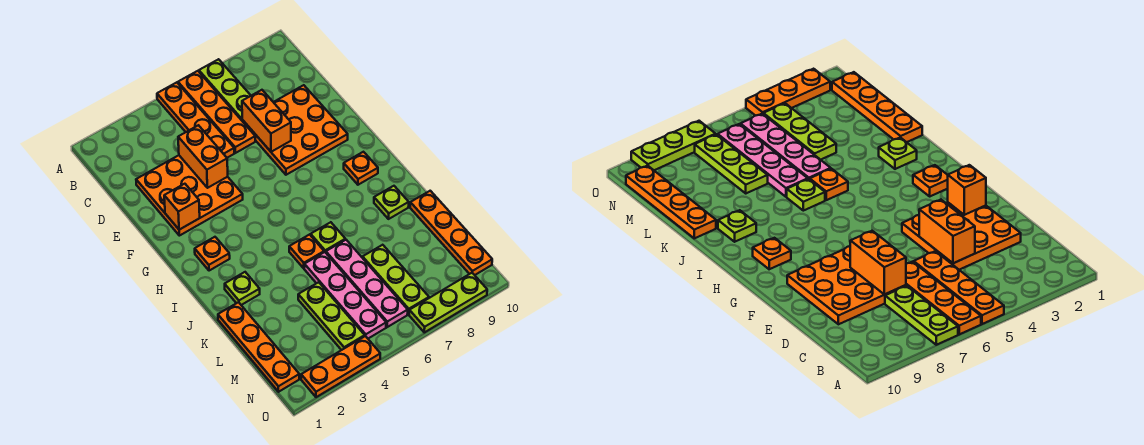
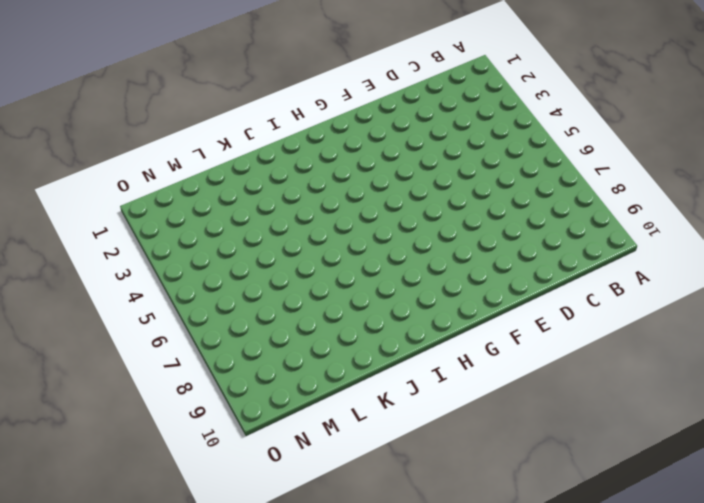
none -> orange plate A5:D5 level 1
none -> orange plate A6:D6 level 1
none -> lime plate A7:C7 level 1

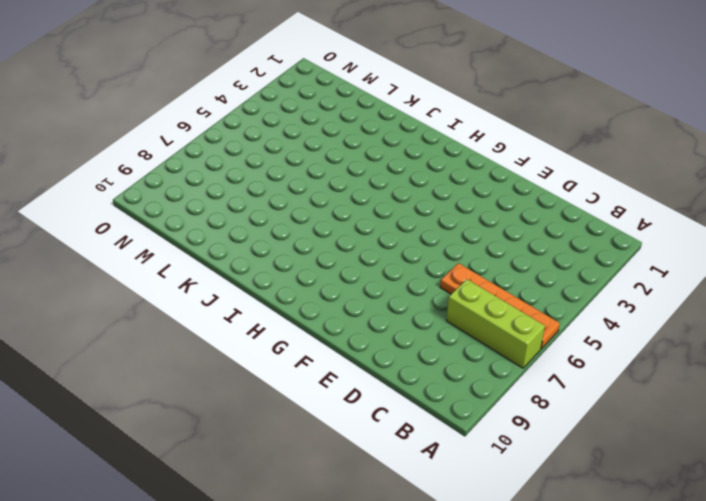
lime brick A7:C7 level 1 -> lime plate A7:C7 level 1
none -> orange plate A5:D5 level 1
none -> orange plate D2:F4 level 1
none -> orange plate D7:F9 level 1

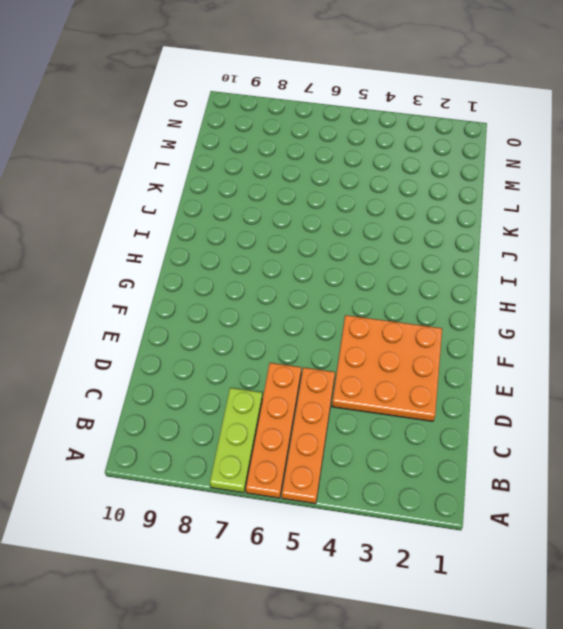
none -> orange plate D7:F9 level 1
none -> orange plate H2 level 1
none -> orange plate H9 level 1

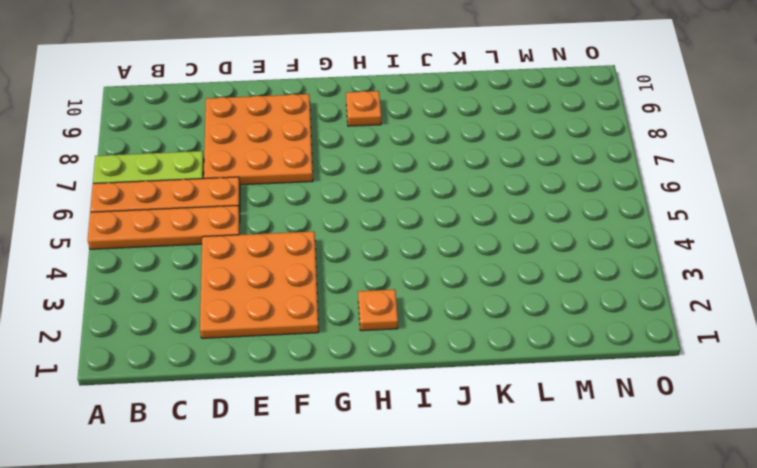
none -> lime plate J2 level 1
none -> orange plate J5 level 1
none -> lime plate J6 level 1

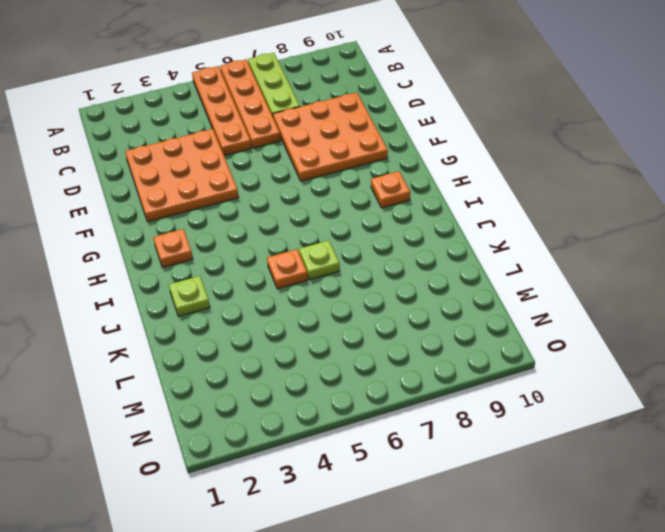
none -> lime plate J9 level 1
none -> orange plate K1:N1 level 1
none -> pink plate K5:N5 level 1

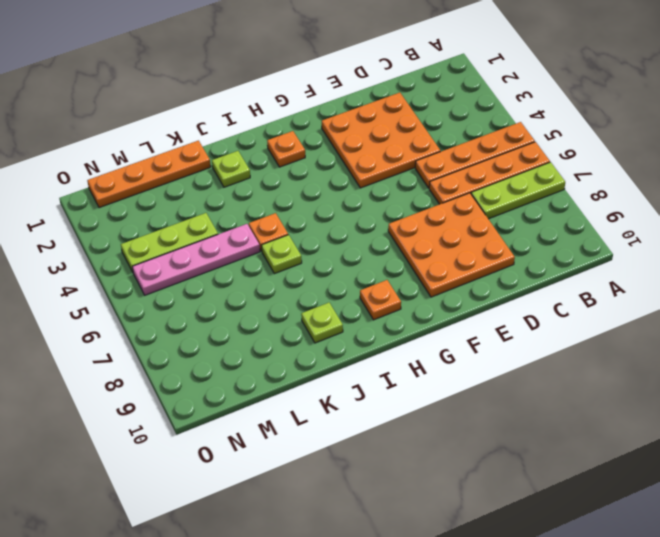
none -> pink plate K6:N6 level 1
none -> orange plate K10:N10 level 1
none -> lime plate L7:N7 level 1

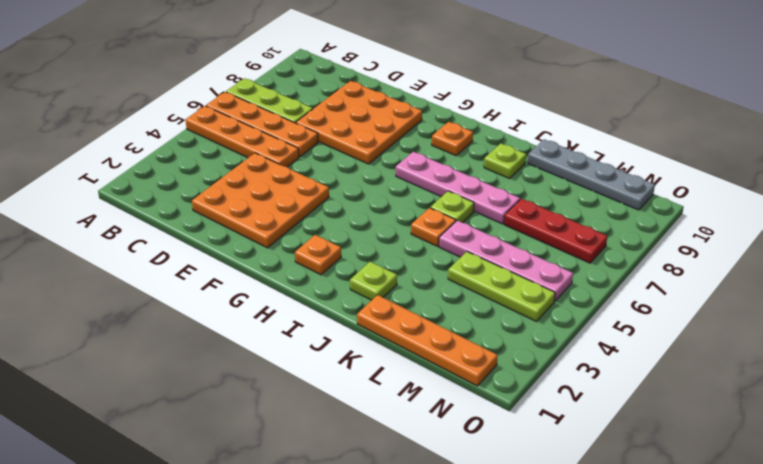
pink plate H7:K7 level 1 -> pink plate K6:N6 level 1
grey plate K10:N10 level 1 -> orange plate K10:N10 level 1
red plate L7:N7 level 1 -> lime plate L7:N7 level 1
none -> orange plate O2:O4 level 1
none -> lime plate O7:O9 level 1
none -> orange brick D4:E4 level 2

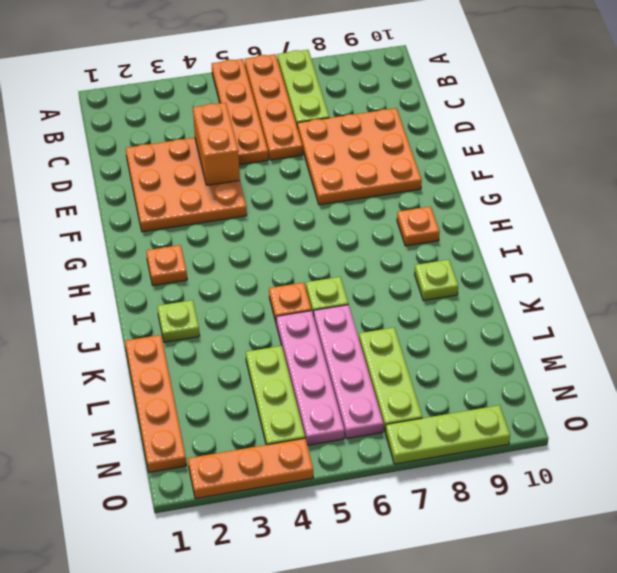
none -> orange plate K10:N10 level 1
none -> orange brick D7:E7 level 2
none -> orange brick F2 level 2

